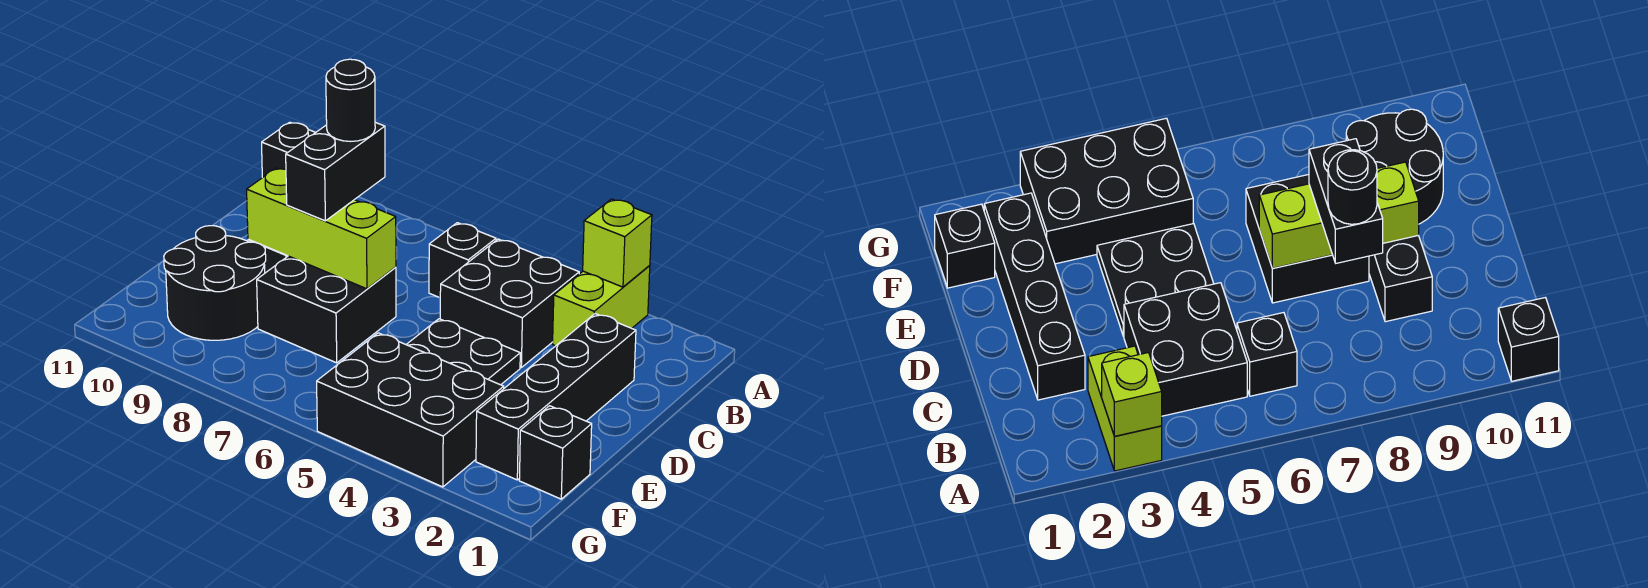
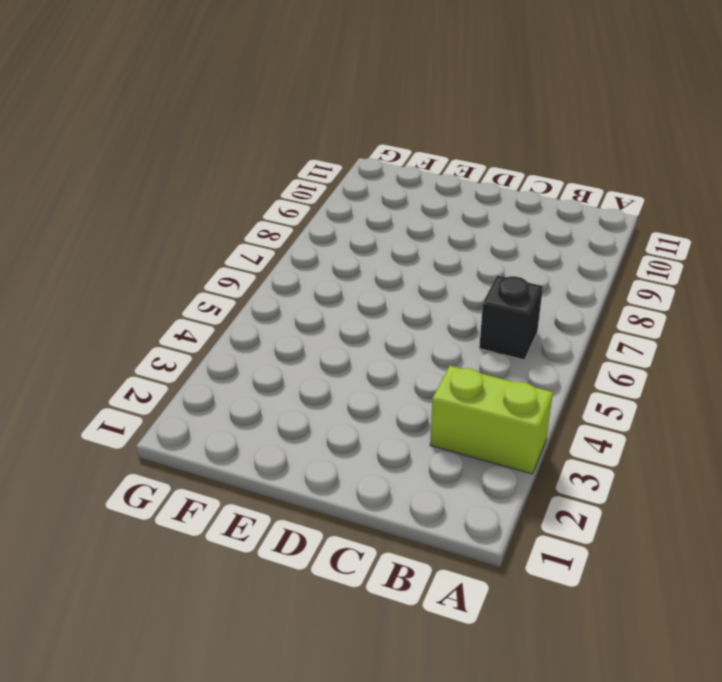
none -> black brick A11 level 1
none -> black brick B4:C5 level 1
none -> black brick C2:F2 level 1

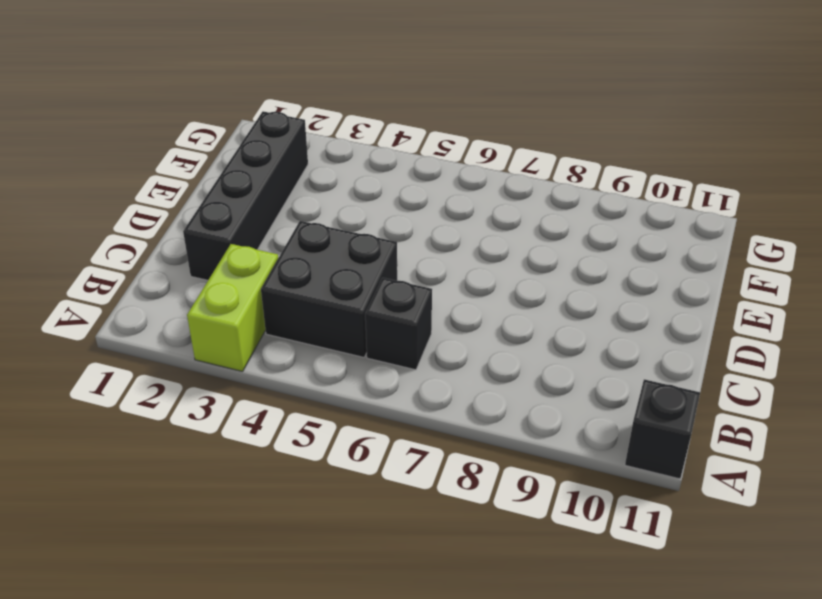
none -> black brick C9:D9 level 1
none -> black plate D4:E5 level 1
none -> black brick D7:E8 level 1

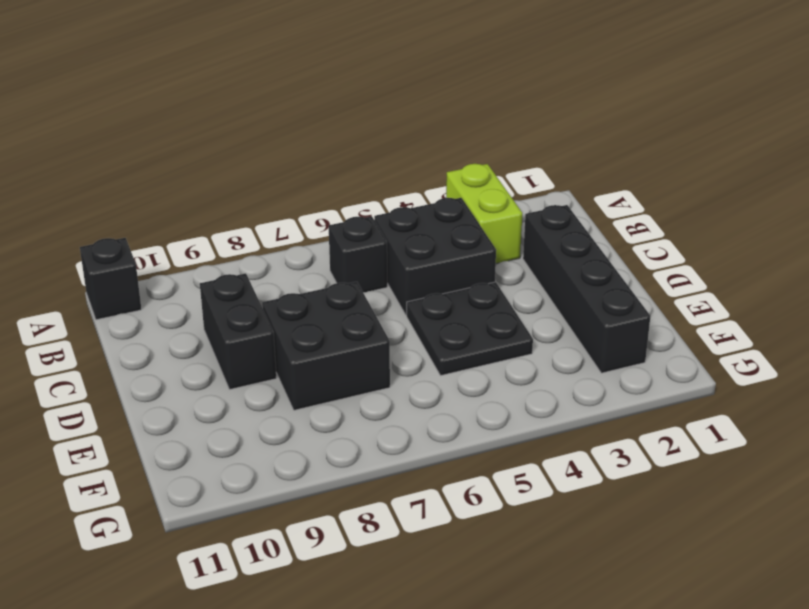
none -> black round brick E9:F10 level 1
none -> black brick F1 level 1
none -> black brick F3:G5 level 1

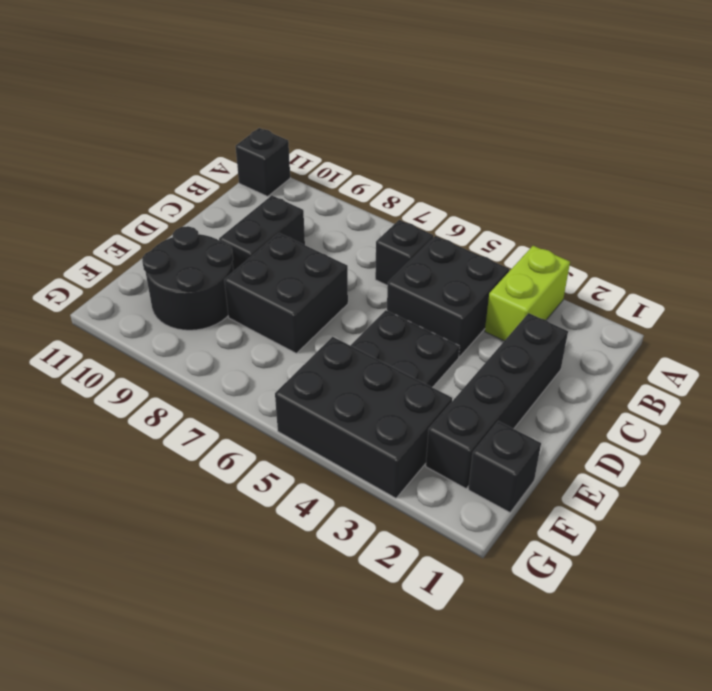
none -> lime brick A3 level 2
none -> lime brick D7:D9 level 2
none -> black brick C8:D8 level 3

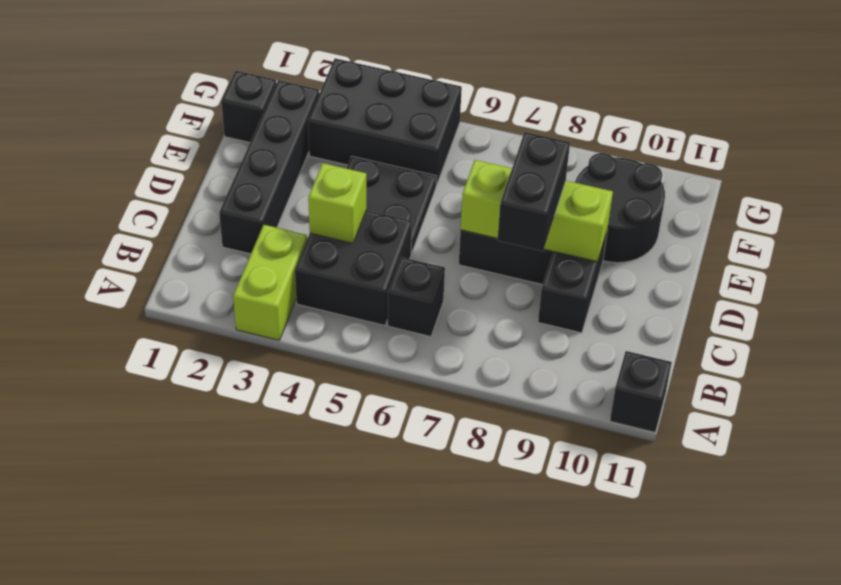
lime brick C4 level 2 -> lime brick A3 level 2
none -> black round brick C8 level 4

